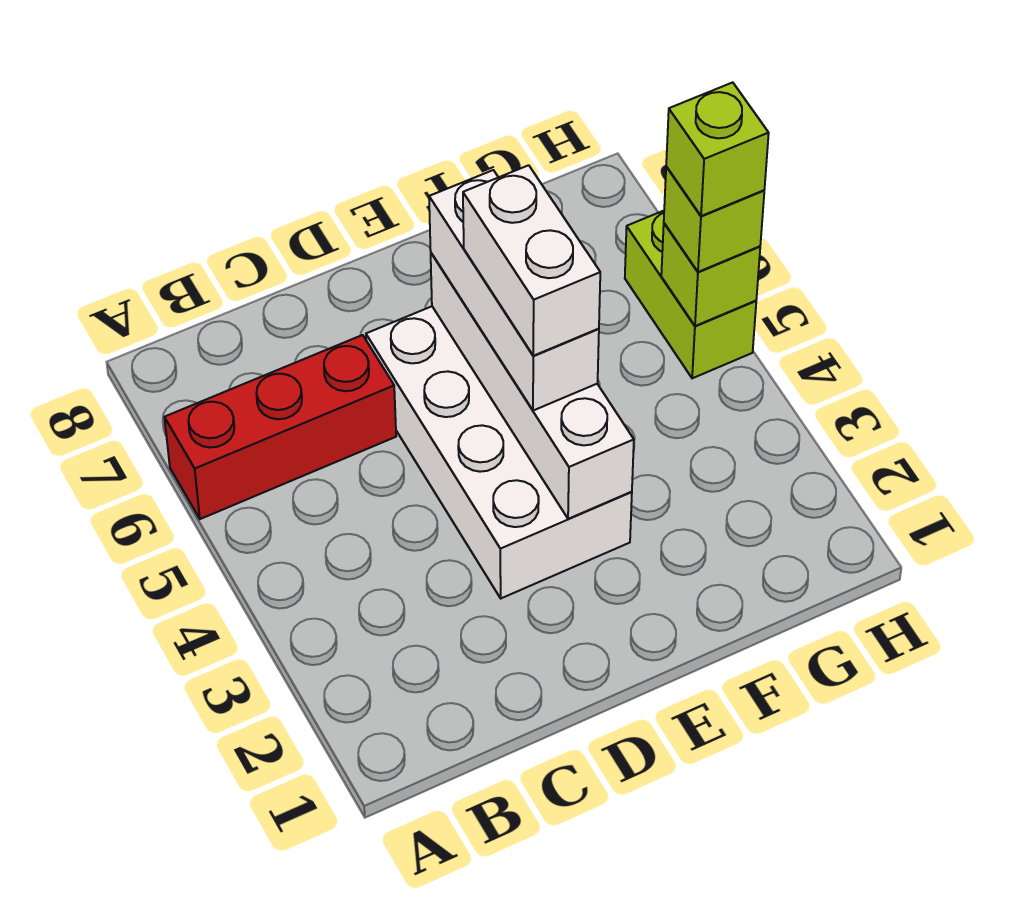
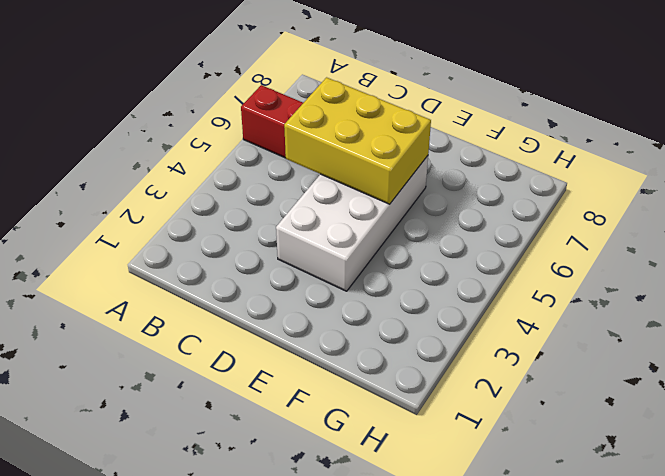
yellow brick C5:E6 level 2 -> white brick E3:E6 level 2
none -> lime brick H5:H6 level 1
none -> lime brick H5 level 2

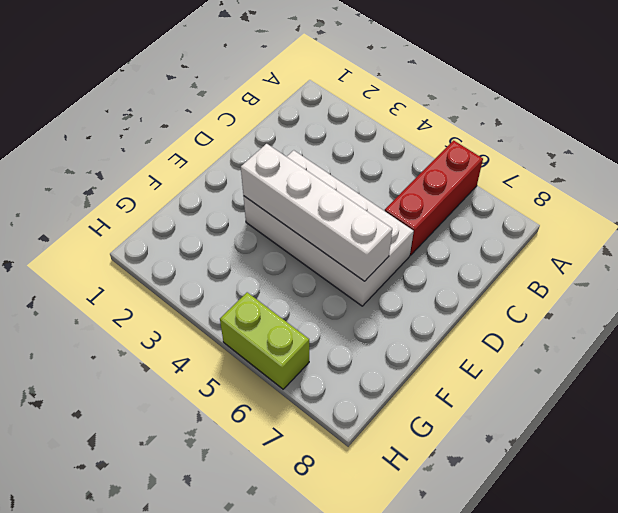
none -> lime brick H5 level 2
none -> white brick E4:E6 level 3

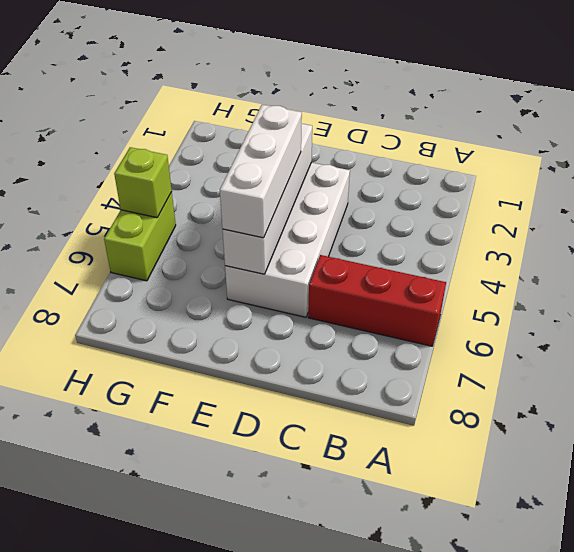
none -> lime brick H5 level 3
none -> white brick E4:E5 level 4

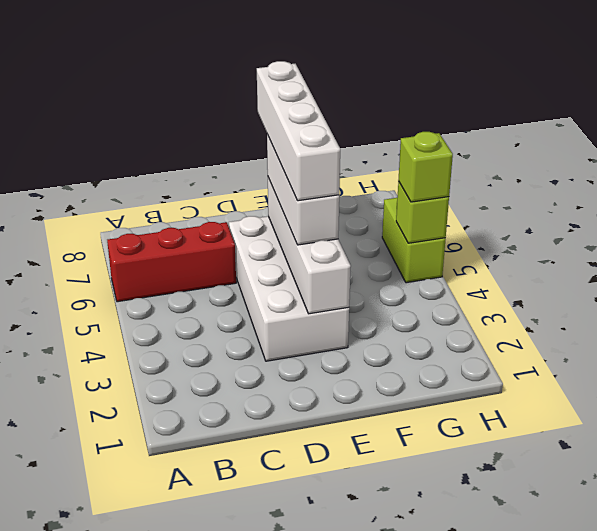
white brick E4:E7 level 4 -> white brick E4:E5 level 4
none -> lime brick H5 level 4

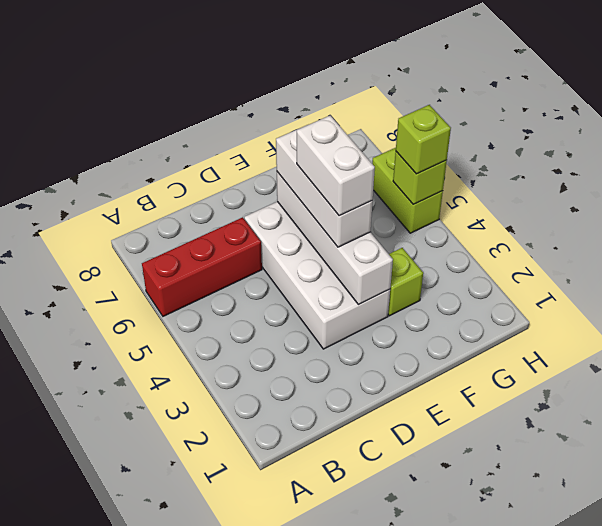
lime brick F3 level 1 -> lime brick H5 level 4

